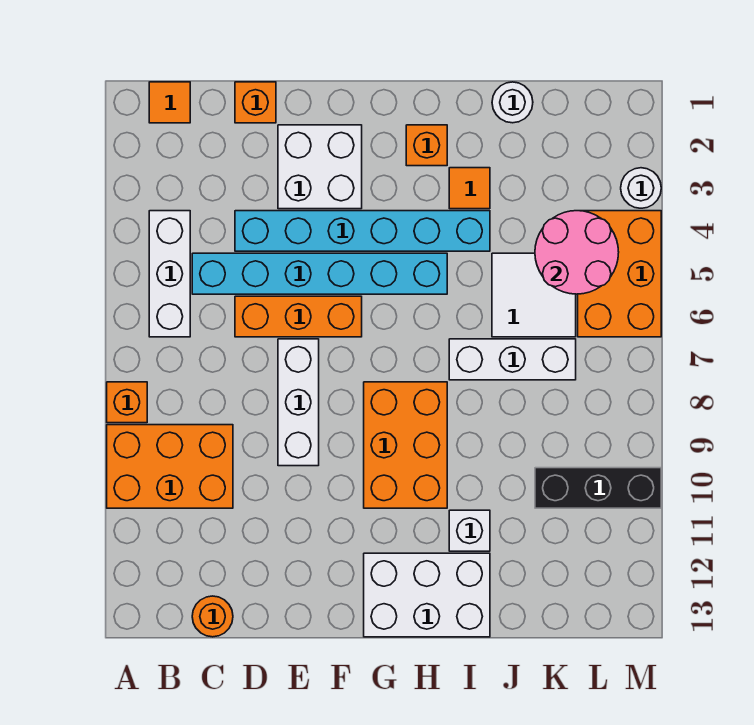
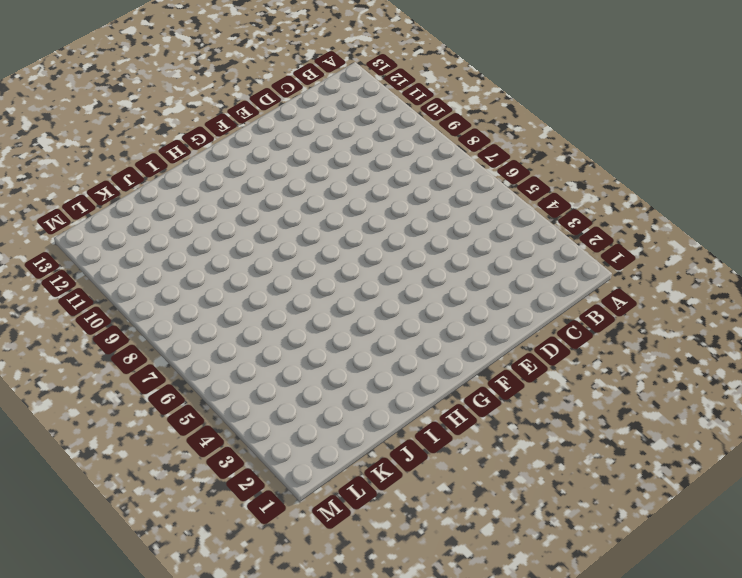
none -> orange brick A8 level 1
none -> orange brick A9:C10 level 1
none -> orange tile B1 level 1

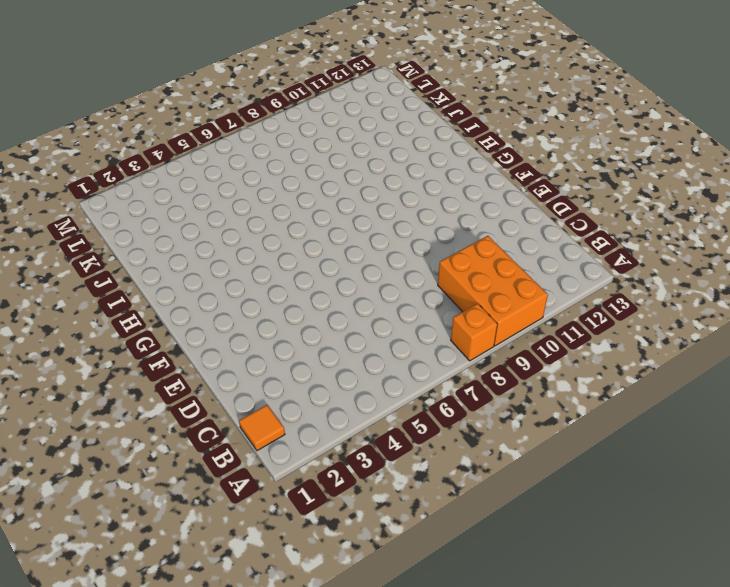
none -> white brick B4:B6 level 1
none -> cyan brick C5:H5 level 1
none -> orange round brick C13 level 1

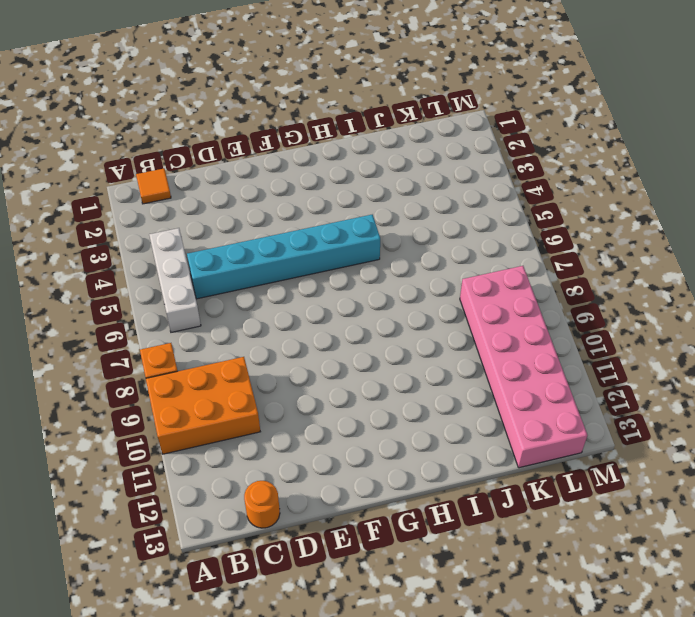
pink brick K8:L13 level 1 -> black brick K10:M10 level 1
none -> orange brick D1 level 1
none -> cyan brick D4:I4 level 1
none -> orange brick D6:F6 level 1

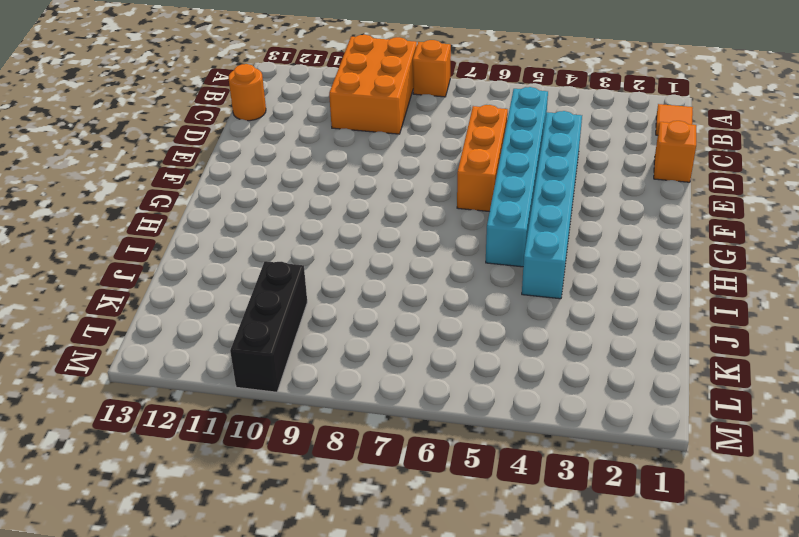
none -> white brick B4:B6 level 1
none -> white brick E2:F3 level 1
none -> white brick E7:E9 level 1

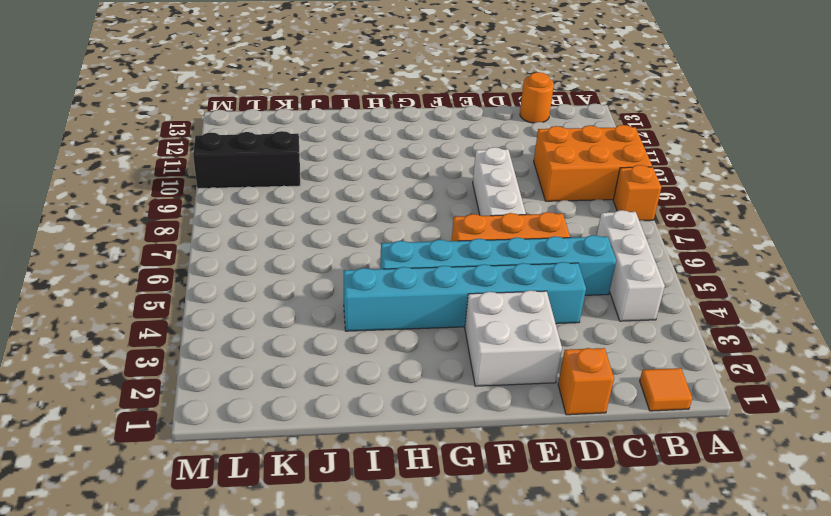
none -> orange brick G8:H10 level 1
none -> white brick G12:I13 level 1
none -> orange brick H2 level 1

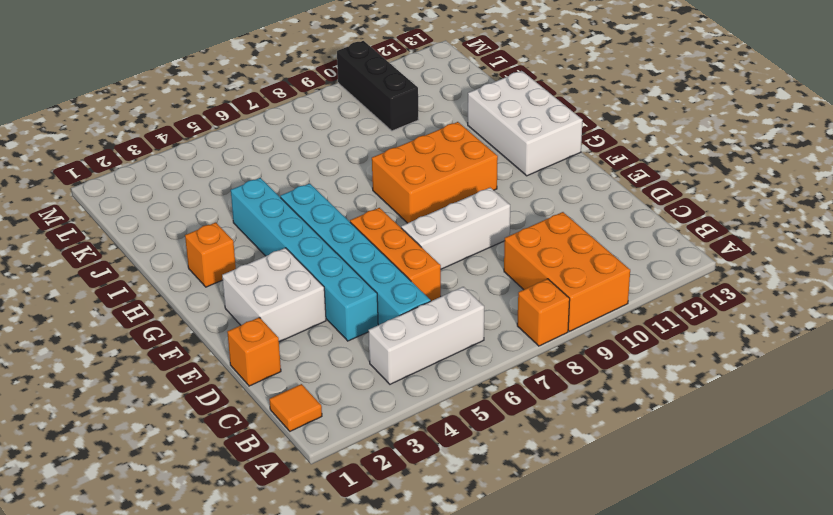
none -> orange round brick C13 level 1
none -> orange tile I3 level 1
none -> white brick I7:K7 level 1

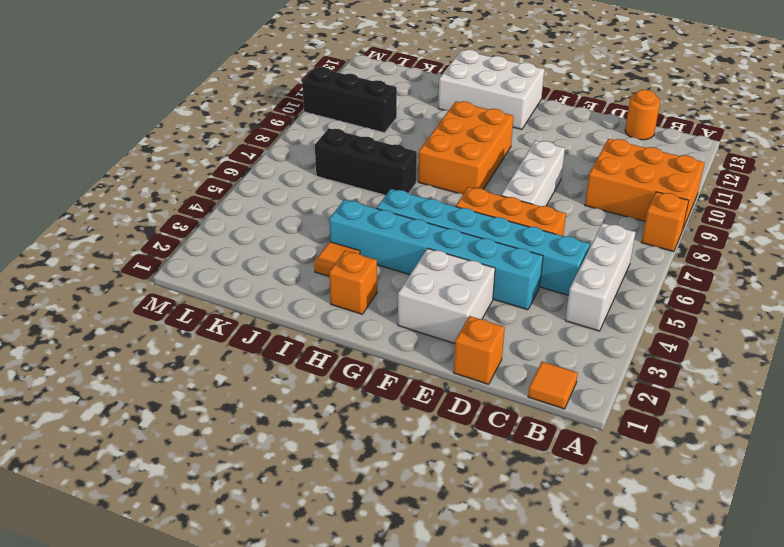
black brick I7:K7 level 1 -> white brick I7:K7 level 1
none -> white brick I11 level 1
none -> white round brick J1 level 1
none -> white tile J5:K6 level 1

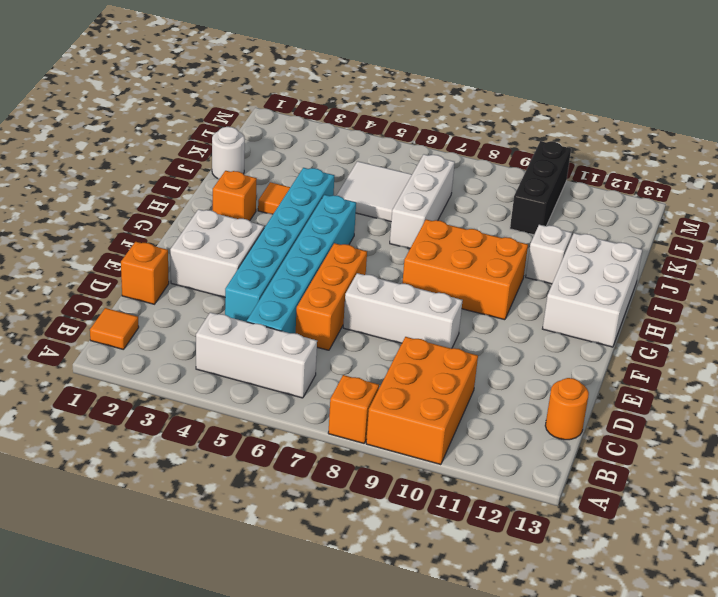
none -> orange brick L4:M6 level 1
none -> white round brick M3 level 1
none -> pink round brick K4:L5 level 2

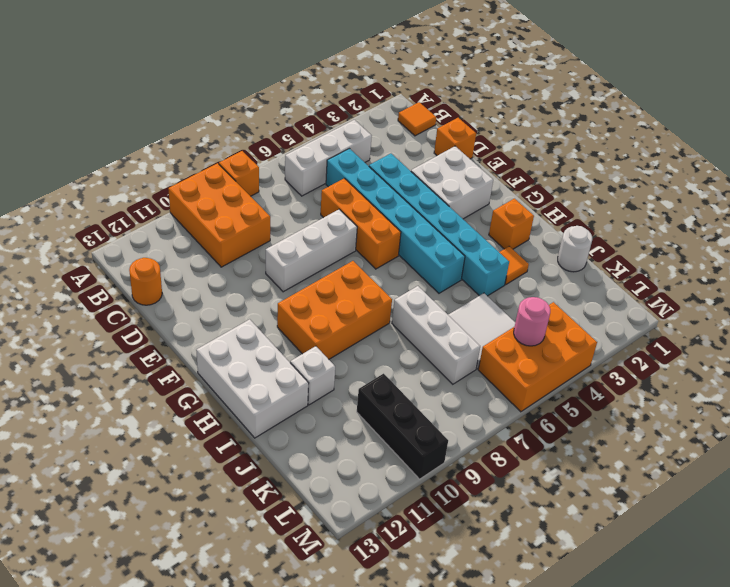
pink round brick L5 level 2 -> pink round brick K4:L5 level 2
none -> white round brick M3 level 1

